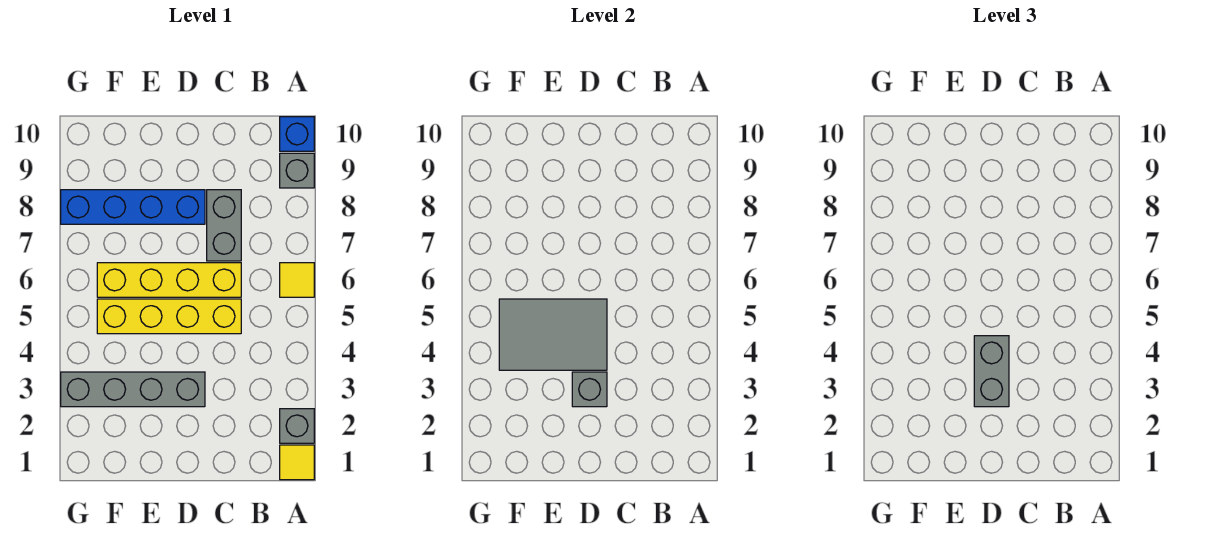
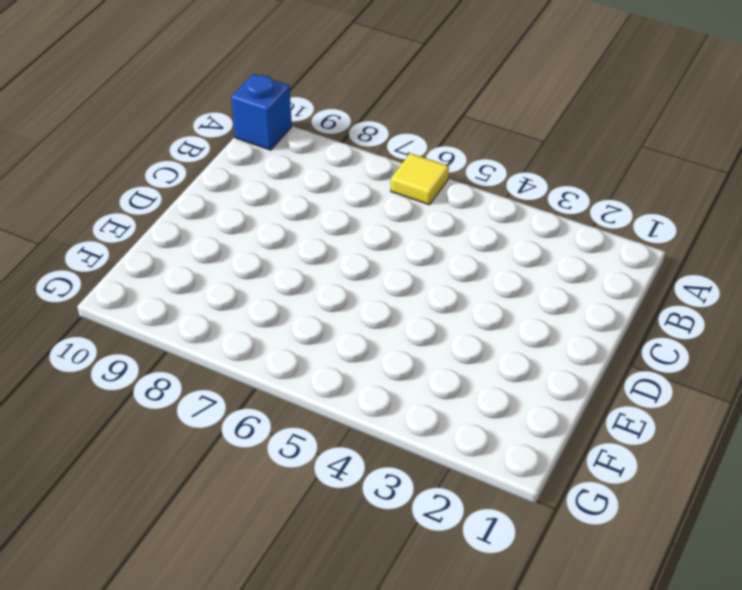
none -> yellow tile A1 level 1
none -> grey brick A2 level 1
none -> grey brick A9 level 1

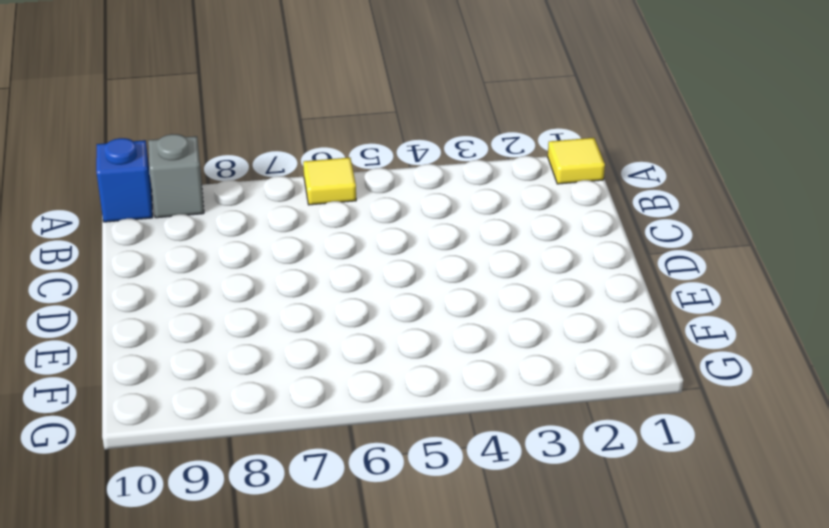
none -> grey brick A2 level 1
none -> yellow brick C5:F5 level 1
none -> yellow brick C6:F6 level 1

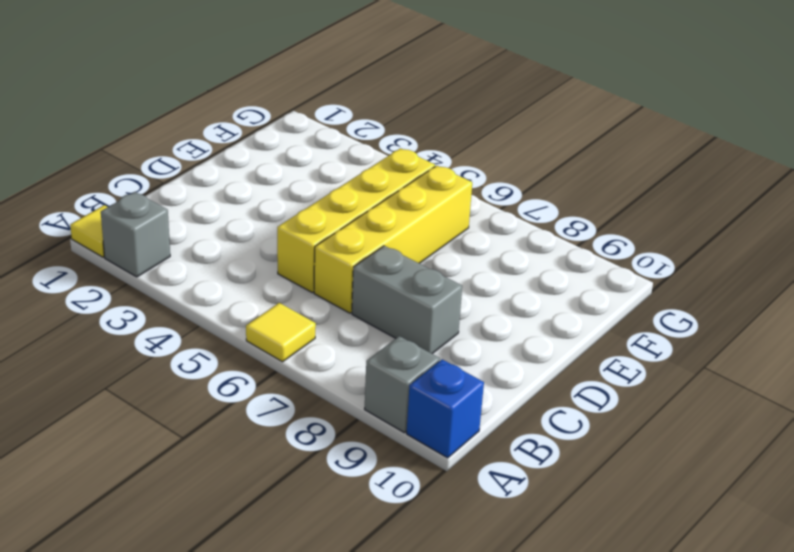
none -> grey brick D3:G3 level 1
none -> blue brick D8:G8 level 1
none -> grey brick D3 level 2

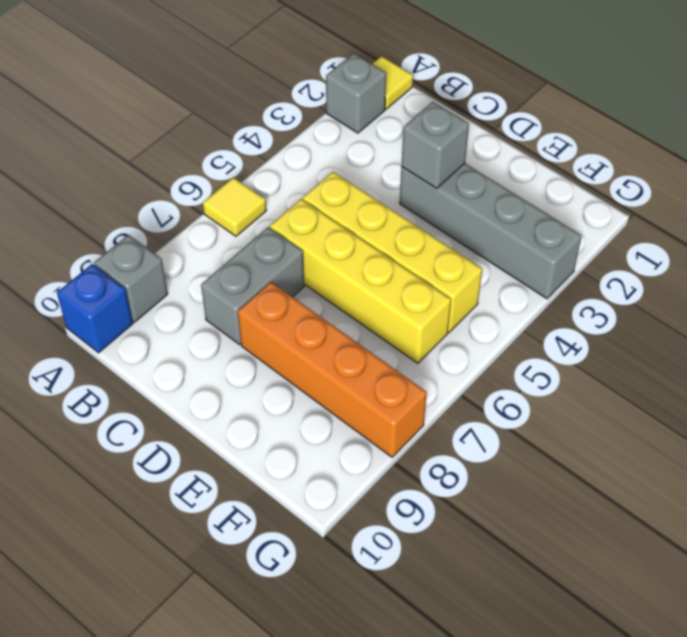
orange brick D8:G8 level 1 -> blue brick D8:G8 level 1
none -> grey tile D4:F5 level 2
none -> grey brick D3:D4 level 3

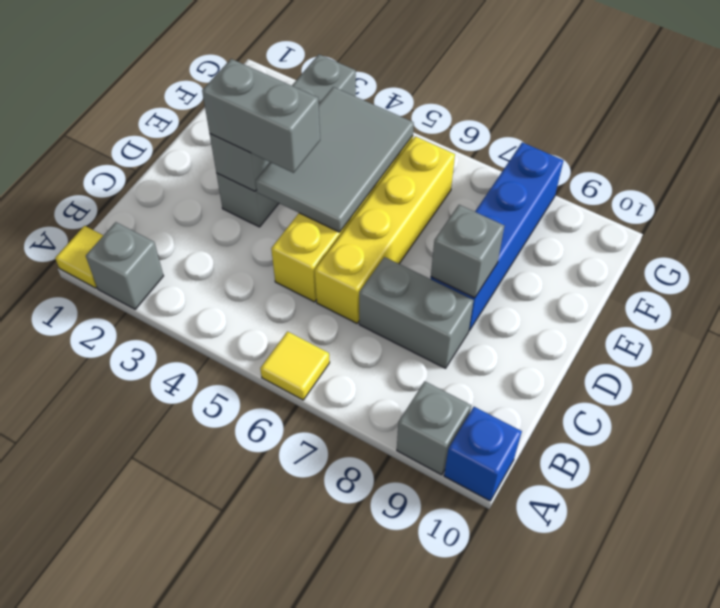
grey brick D8 level 2 -> none

